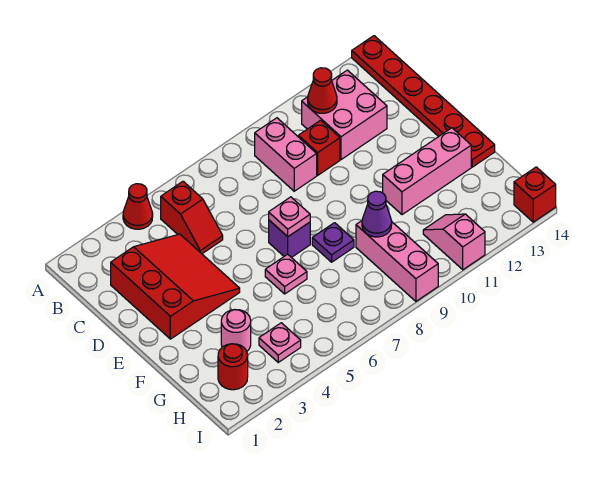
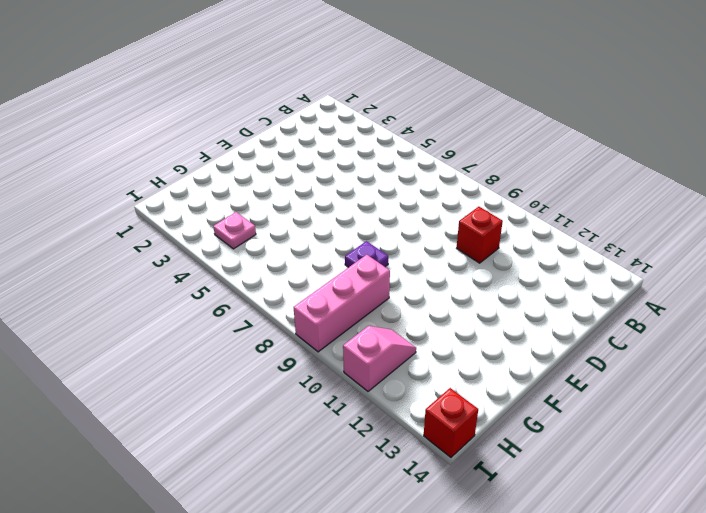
none -> red cone A4 level 1
none -> red plate A14:F14 level 1
none -> red slope B5:C5 level 1 top B

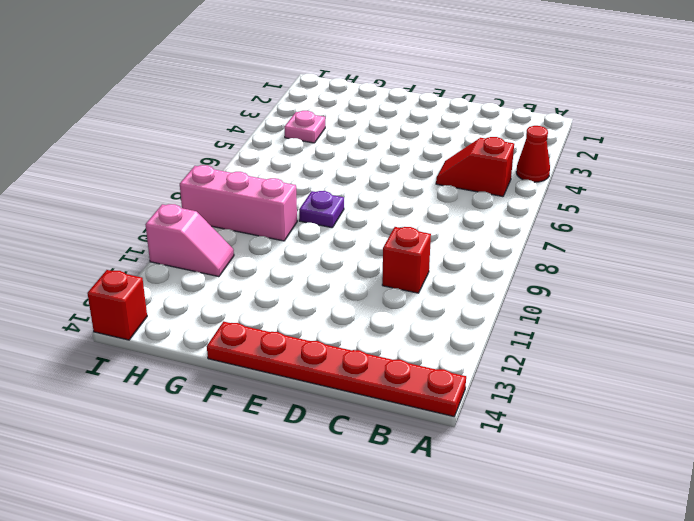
none -> pink brick B9:C9 level 1
none -> pink brick B11:C12 level 1
none -> red slope C2:E4 level 1 top 2

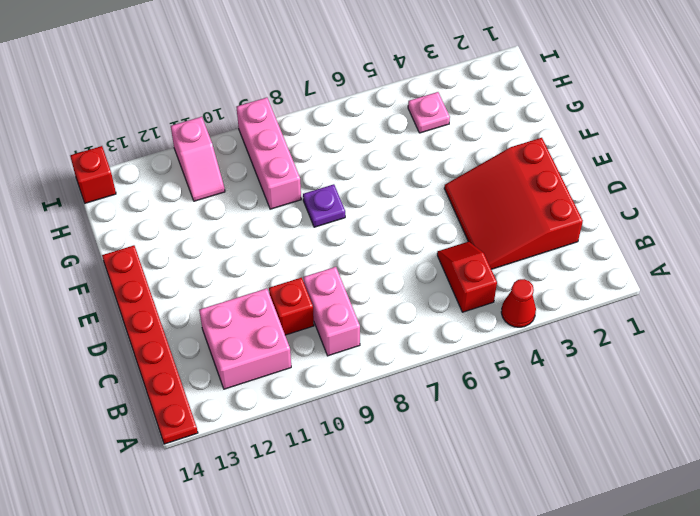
none -> purple brick E7 level 1
none -> pink plate F6 level 1
none -> pink brick F11:F13 level 1

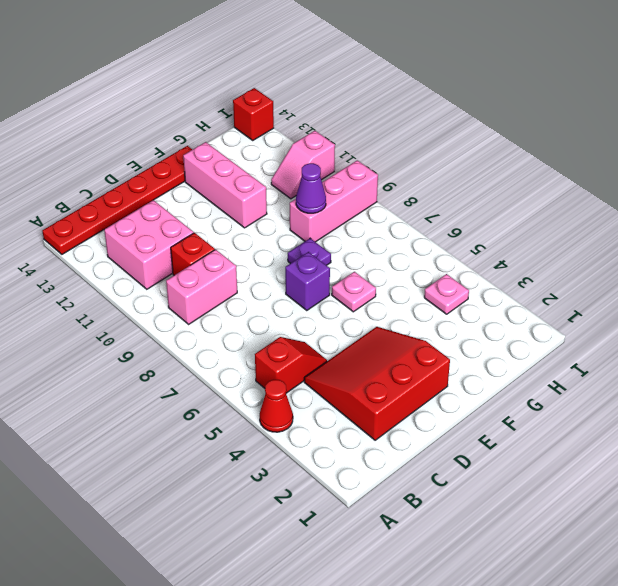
none -> pink round brick G3 level 1
none -> red round brick H2 level 1
none -> red cone B11 level 2

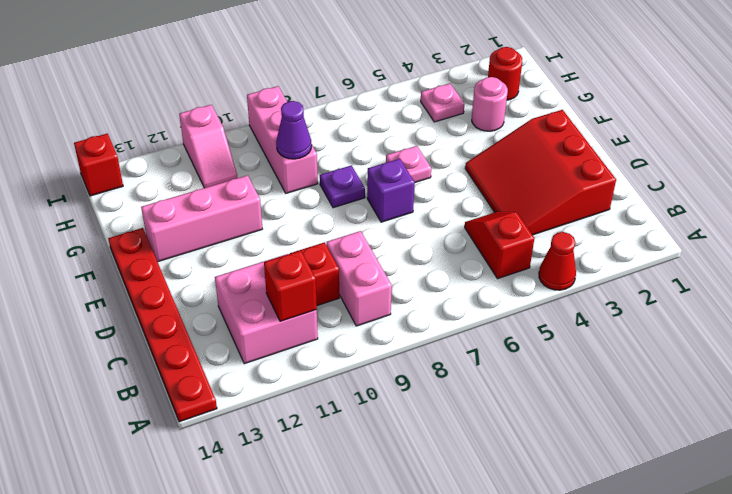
red brick B11 level 2 -> red cone B11 level 2
none -> pink plate E7 level 2

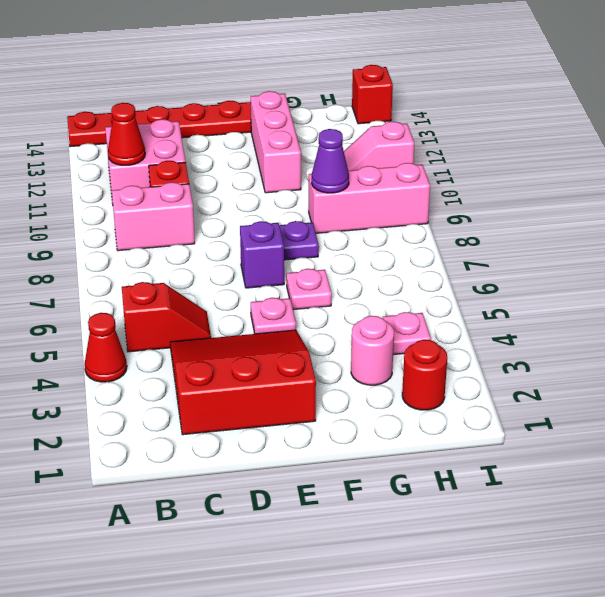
pink plate E5 level 1 -> pink plate E7 level 2

